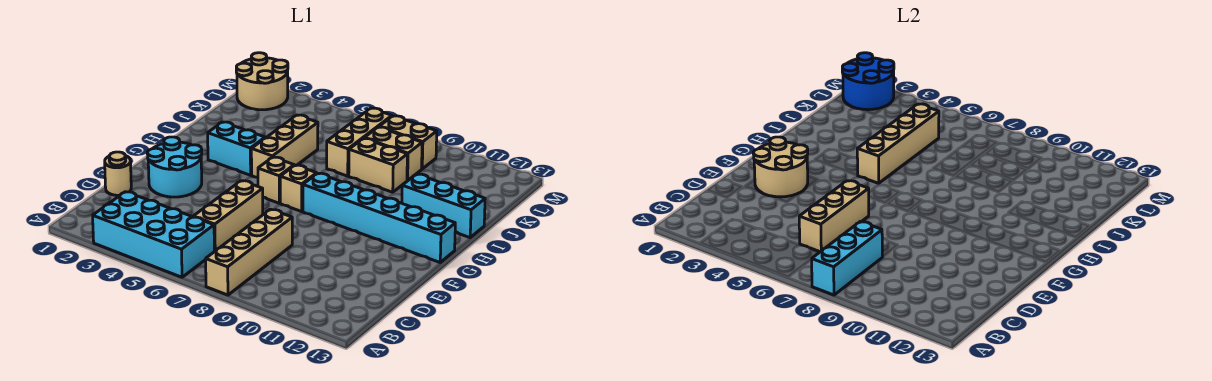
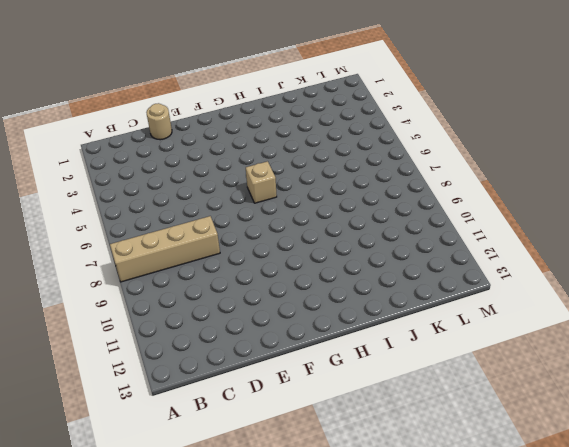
none -> cyan brick A3:B6 level 1
none -> tan brick C6:E6 level 1
none -> cyan round brick E2:F3 level 1

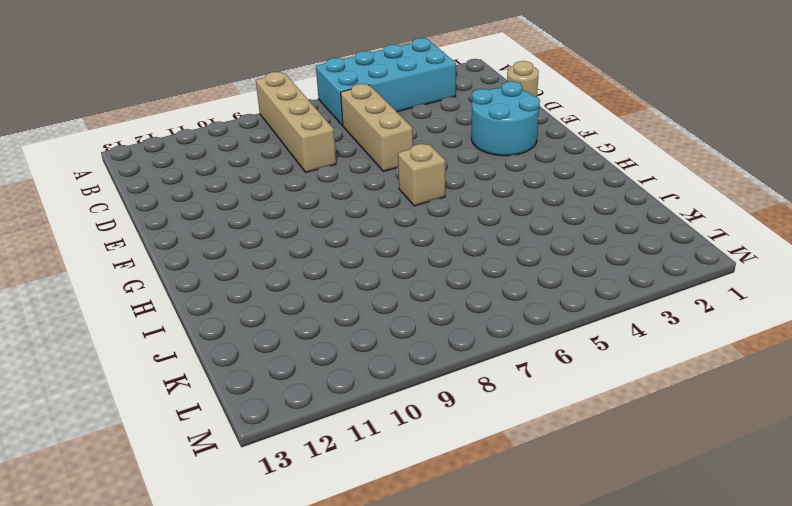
none -> tan brick G7 level 1
none -> cyan brick G8:G13 level 1
none -> cyan brick H3:H4 level 1

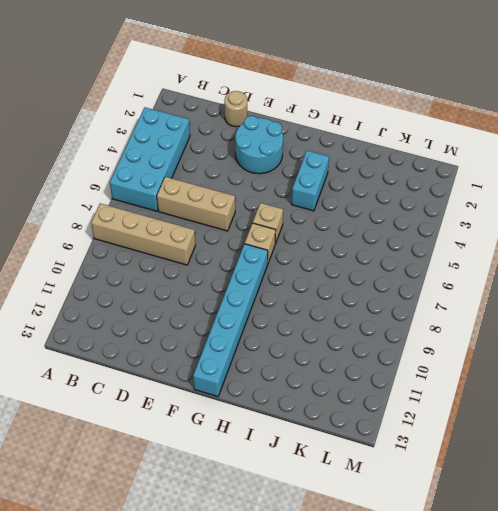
none -> tan brick H5:J5 level 1
none -> cyan brick I11:I13 level 1
none -> tan brick J7:L7 level 1

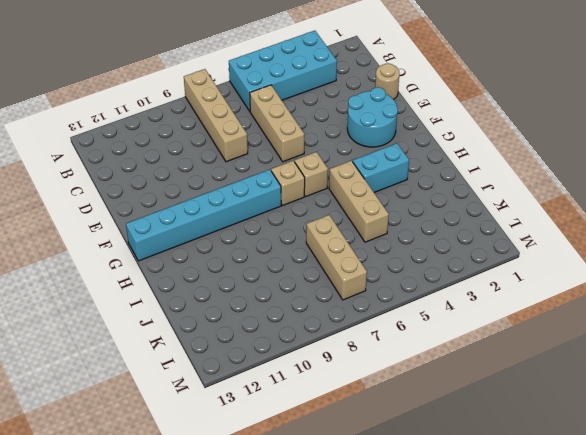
none -> cyan brick I11:I13 level 1
none -> tan brick J8:J9 level 1
none -> tan brick K8:K9 level 1

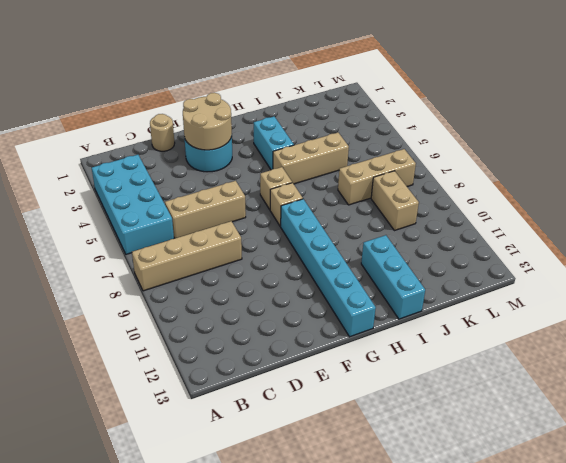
none -> tan brick J8:J9 level 1
none -> tan round brick L1:M2 level 1
none -> tan brick L8:L9 level 1

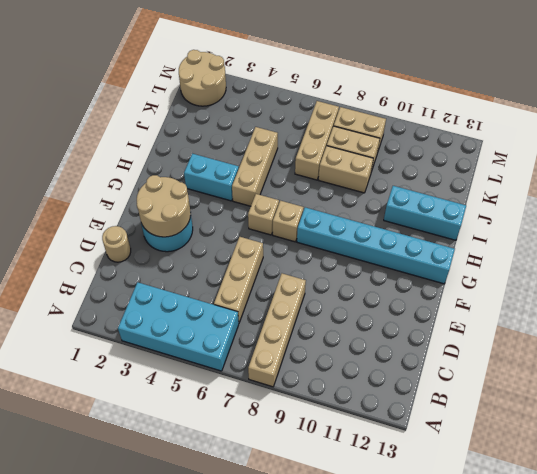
none -> cyan brick A8:C8 level 2
none -> tan brick C6:E6 level 2
none -> tan brick H5:K5 level 2

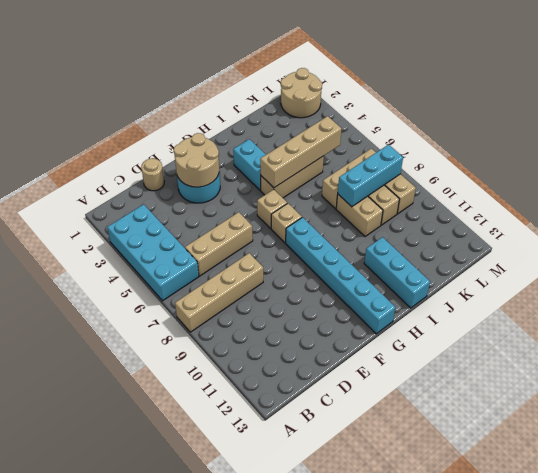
cyan brick J8:L8 level 2 -> cyan brick A8:C8 level 2
none -> tan brick C6:E6 level 2
none -> blue round brick L1:M2 level 2

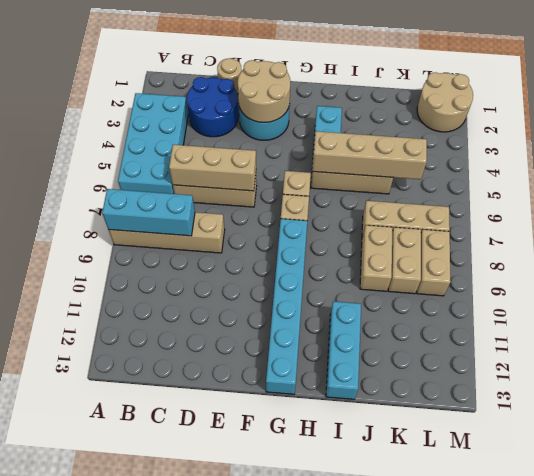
blue round brick C2:D3 level 1 -> blue round brick L1:M2 level 2

